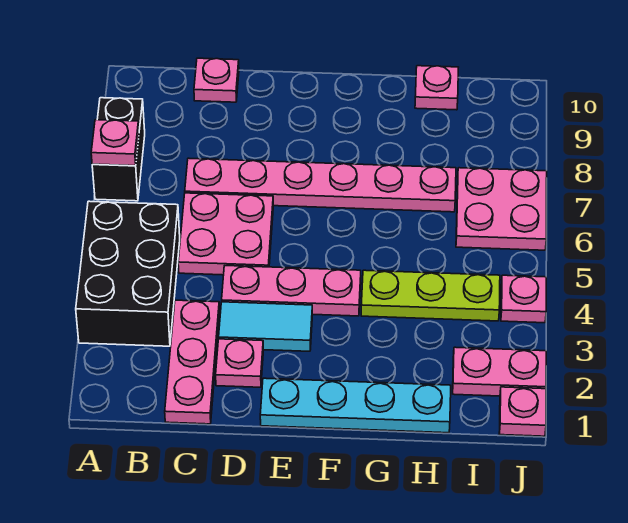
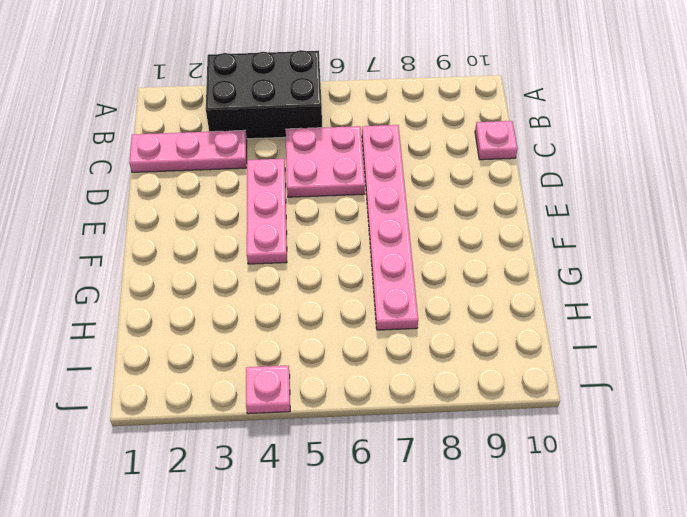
none -> black brick A7:A8 level 1
none -> pink plate D2 level 1
none -> cyan tile D3:E3 level 1

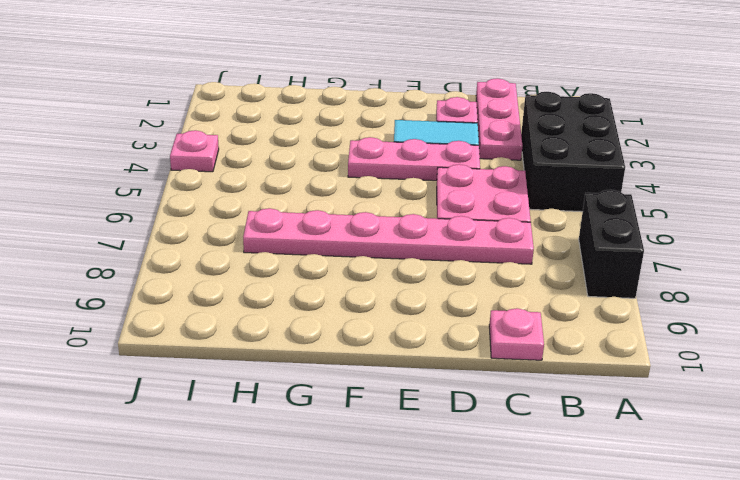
none -> cyan plate E1:H1 level 1
none -> lime plate G4:I4 level 1
none -> pink plate H10 level 1

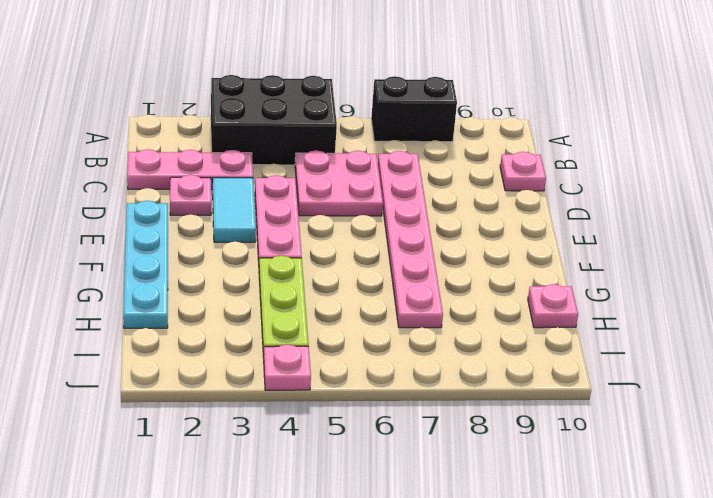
none -> pink plate I2:J2 level 1
none -> pink plate I6:J7 level 1
none -> pink plate J1 level 1

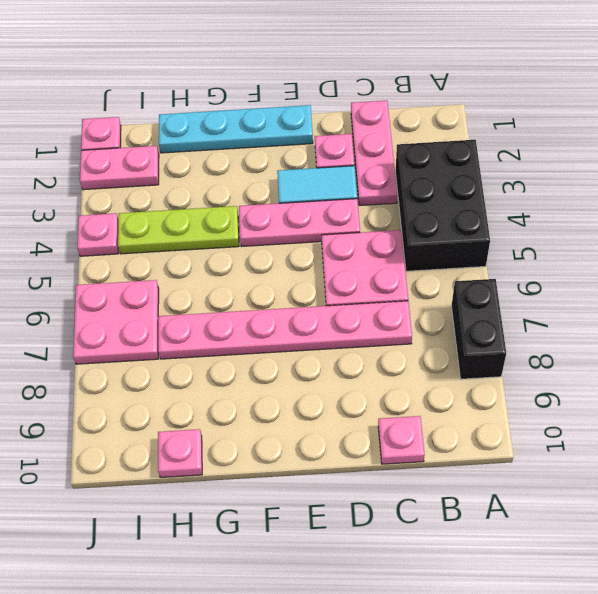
none -> pink plate A7 level 2

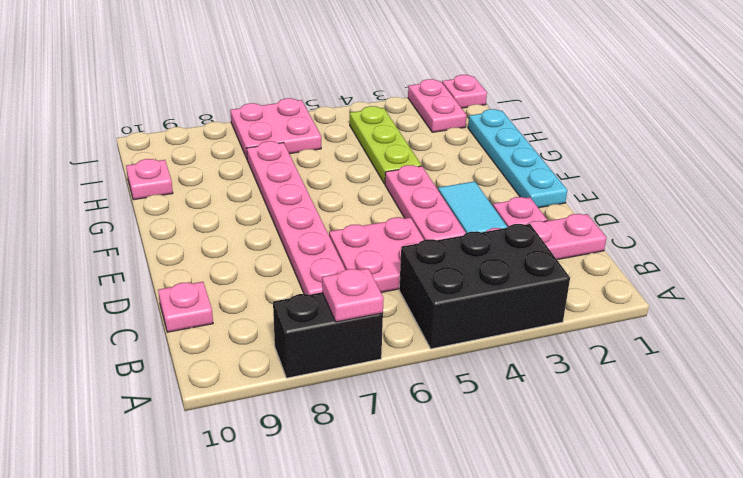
none -> pink plate J4 level 1

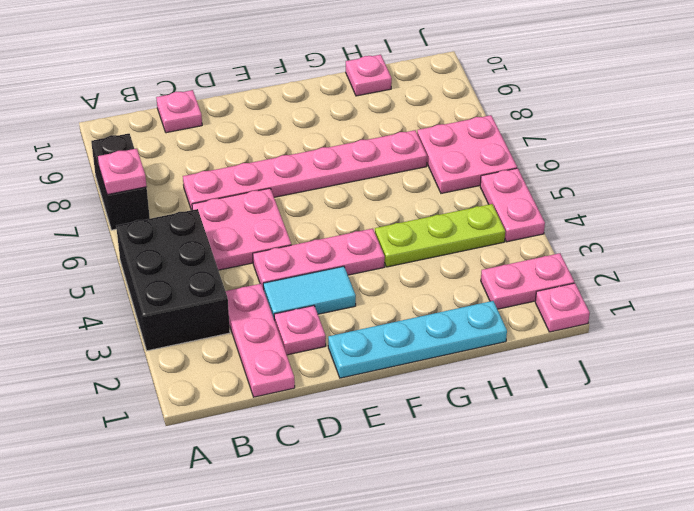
pink plate J4:J5 level 1 -> pink plate J4 level 1

